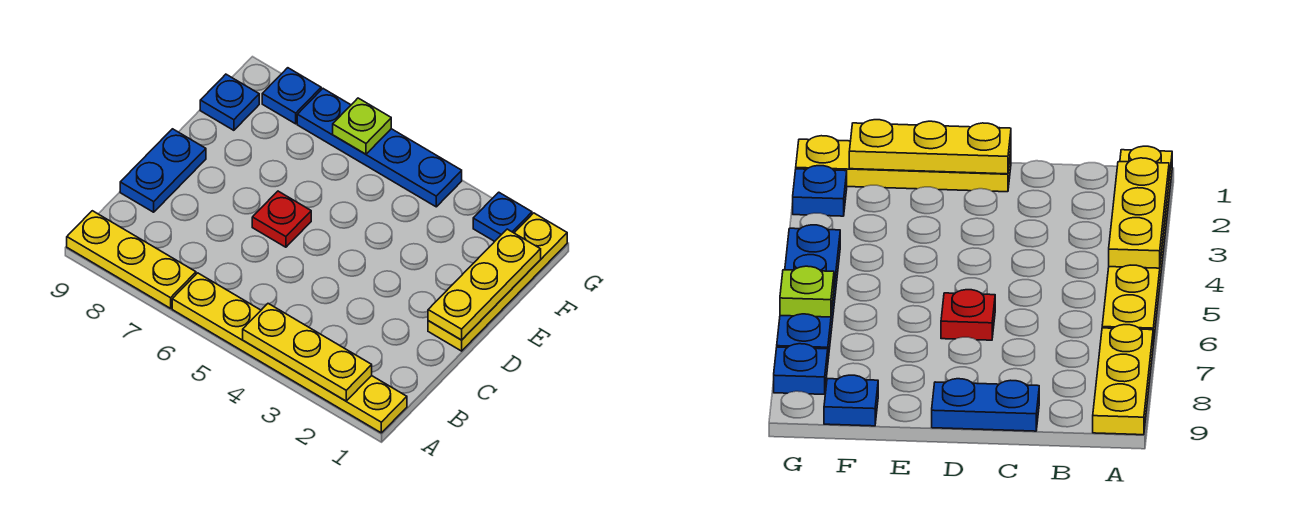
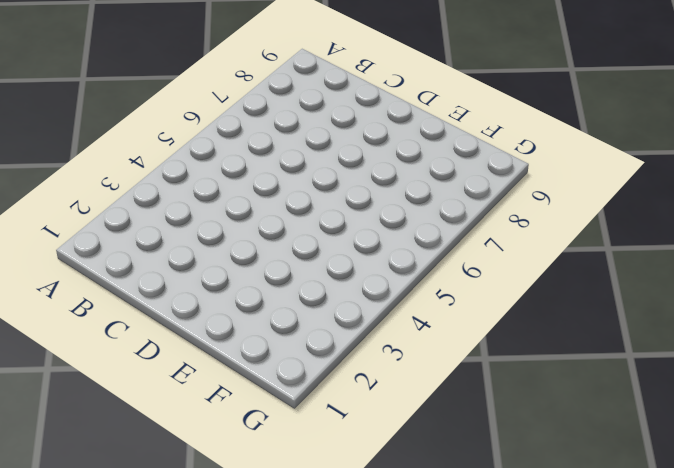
none -> yellow plate A1:A6 level 1
none -> yellow plate A7:A9 level 1
none -> blue plate C9:D9 level 1

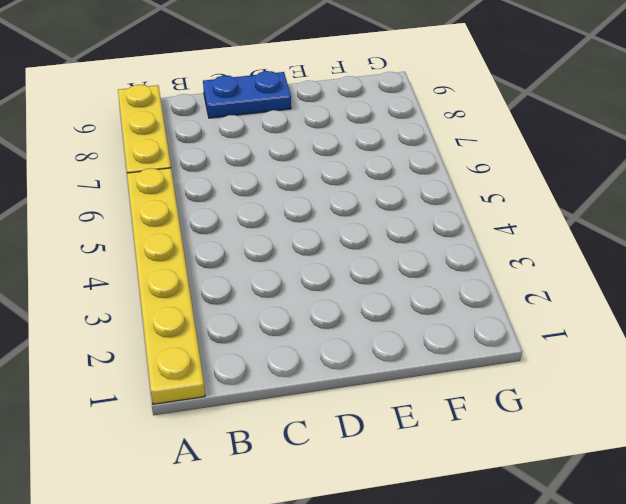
none -> yellow plate D1:G1 level 1
none -> red plate D6 level 1
none -> blue plate F9 level 1

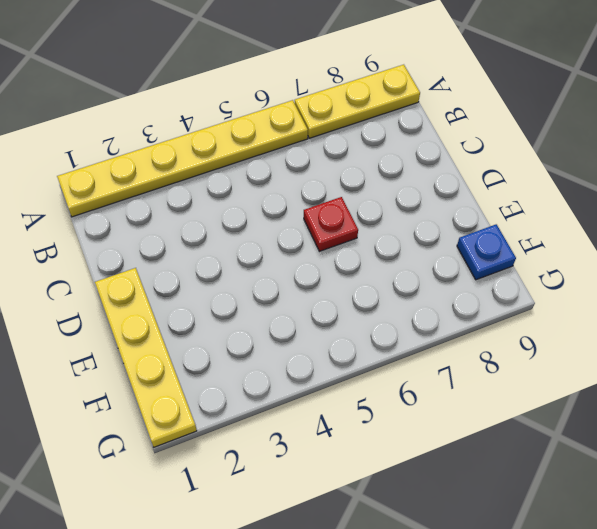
none -> blue plate C9:D9 level 1
none -> blue plate G2 level 1
none -> blue plate G4:G7 level 1

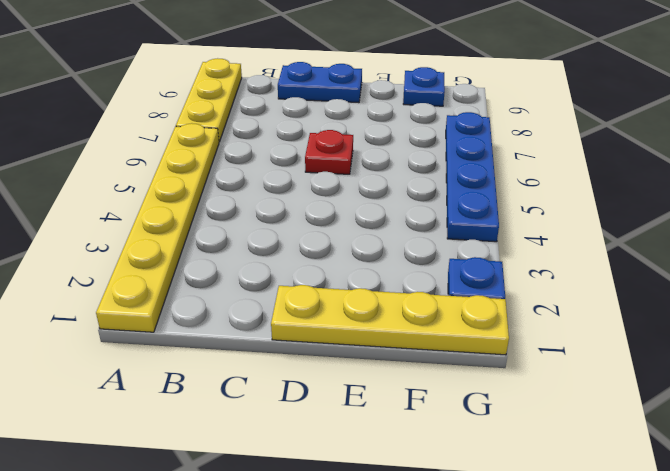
none -> blue plate G8 level 1
none -> yellow plate A2:A4 level 2
none -> yellow plate D1:F1 level 2

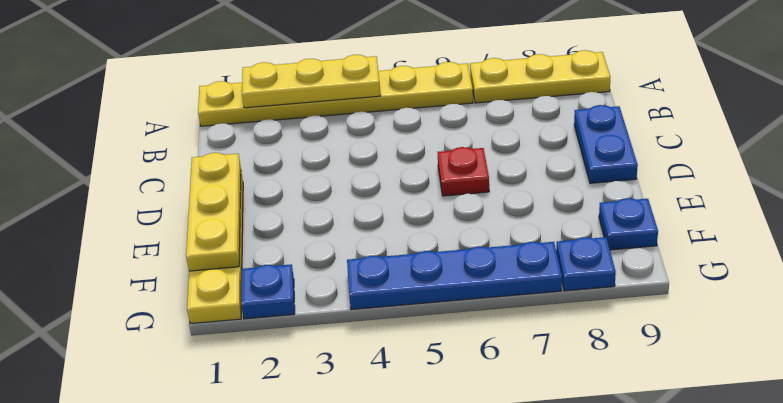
none -> lime plate G6 level 2

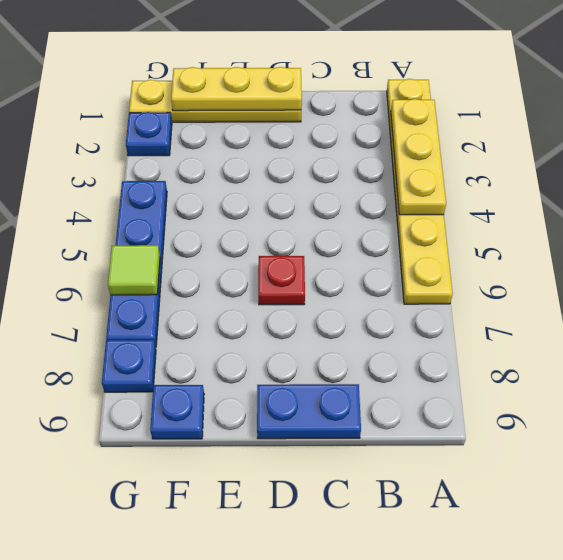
lime tile G6 level 2 -> lime plate G6 level 2
none -> yellow plate A7:A9 level 1

